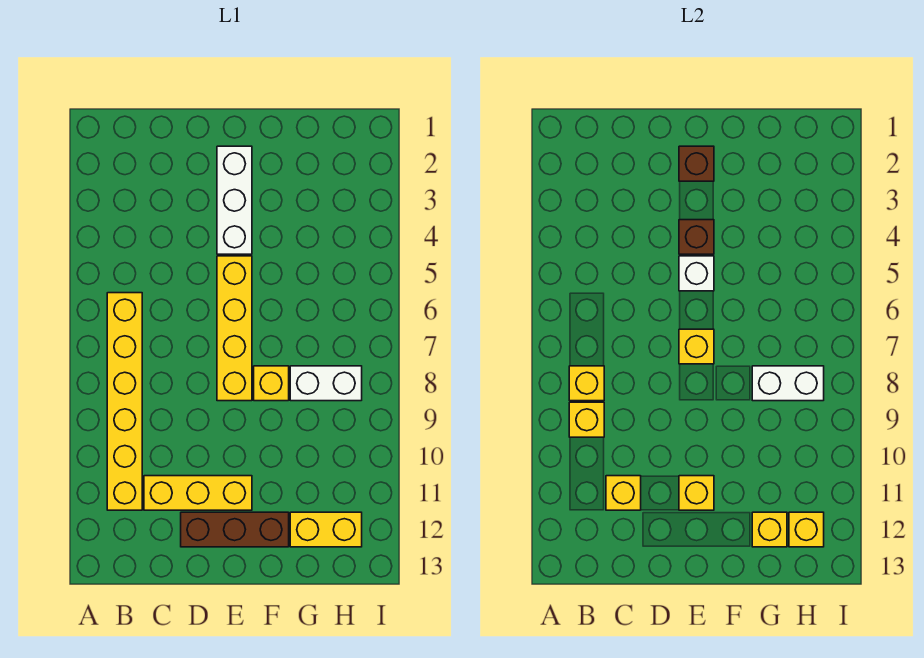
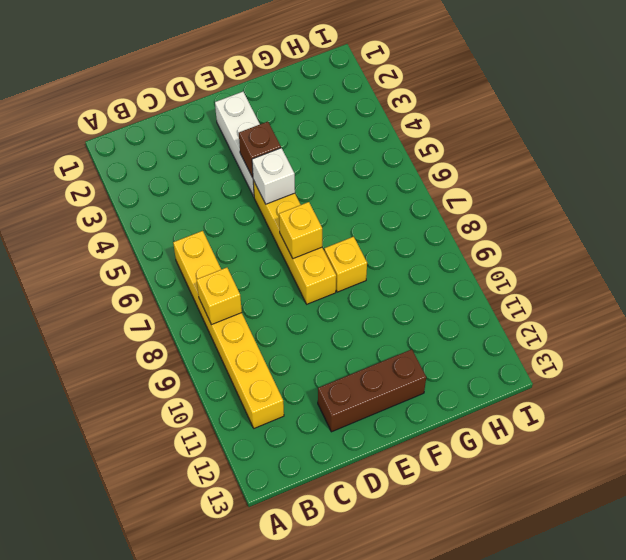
none -> yellow brick C11:E11 level 1
none -> white brick G8:H8 level 1
none -> yellow brick G12:H12 level 1

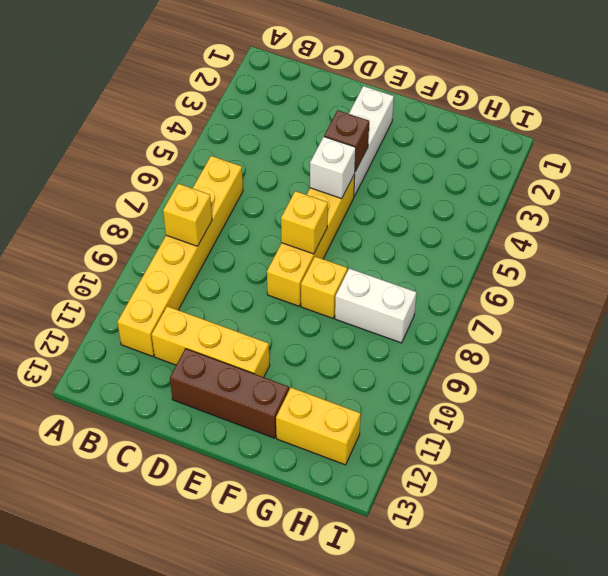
none -> yellow brick B9 level 2
none -> yellow brick C11 level 2
none -> brown brick E2 level 2

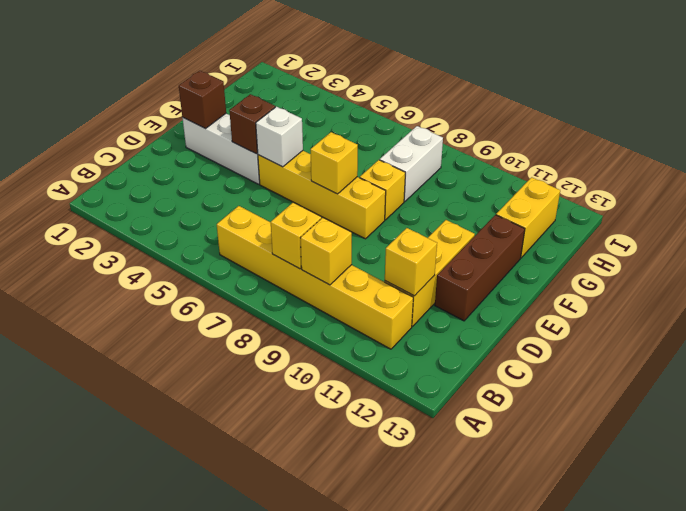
none -> yellow brick E11 level 2
none -> white brick G8:H8 level 2
none -> yellow brick G12 level 2

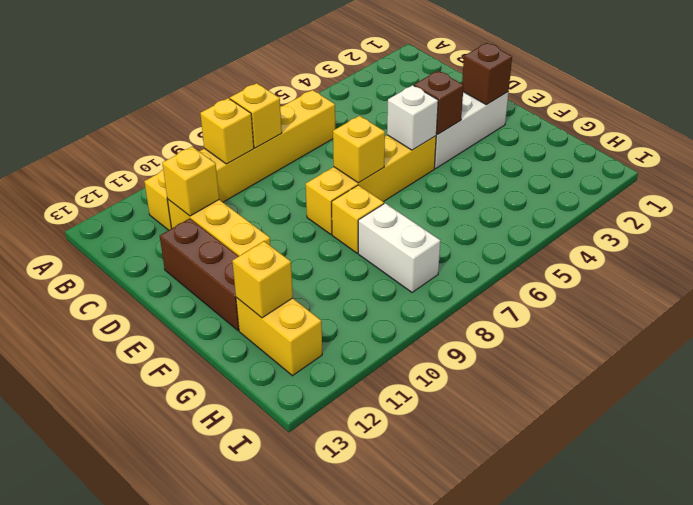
none -> yellow brick E11 level 2
none -> white brick G8:H8 level 2
none -> yellow brick H12 level 2

